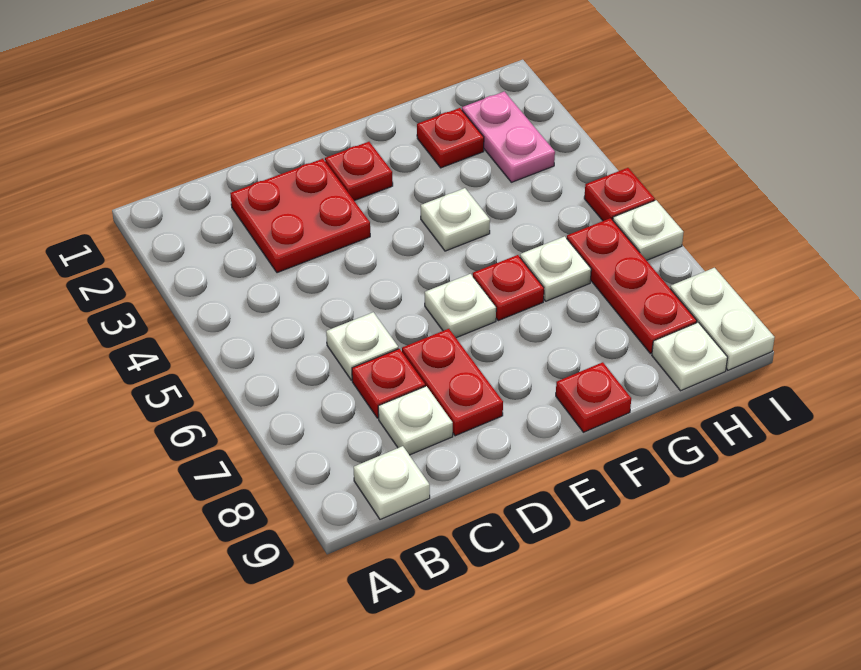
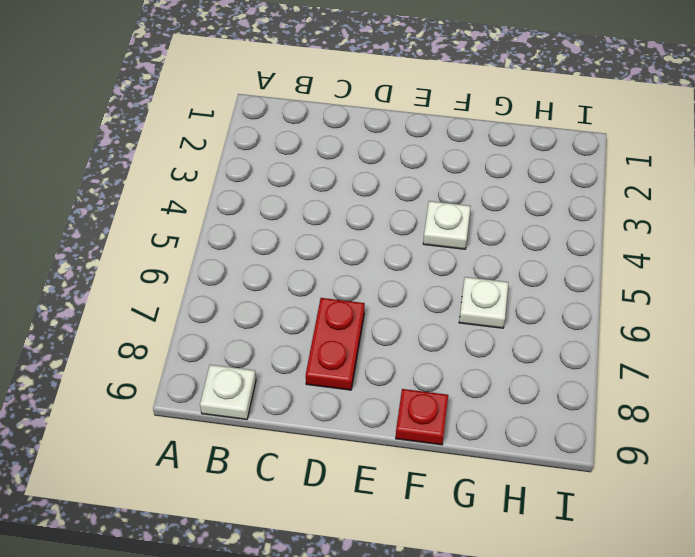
none -> red plate C2:D3 level 1
none -> white plate C6 level 1
none -> red plate C7 level 1

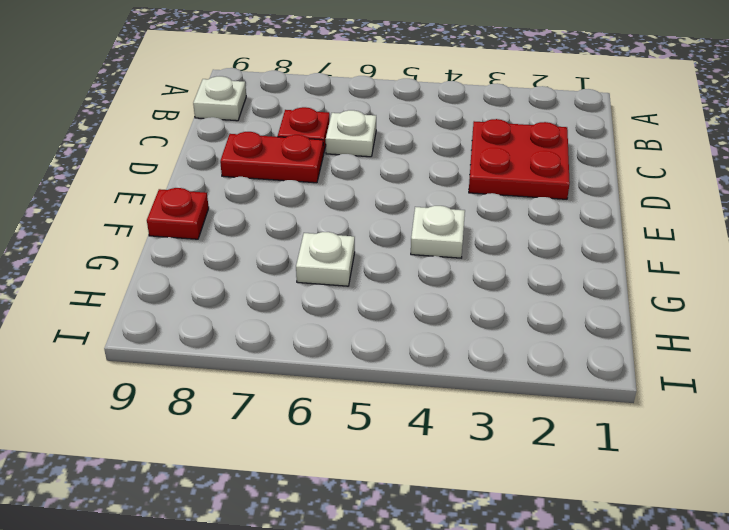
none -> white plate C8 level 1
none -> red plate E2 level 1
none -> white plate E6 level 1

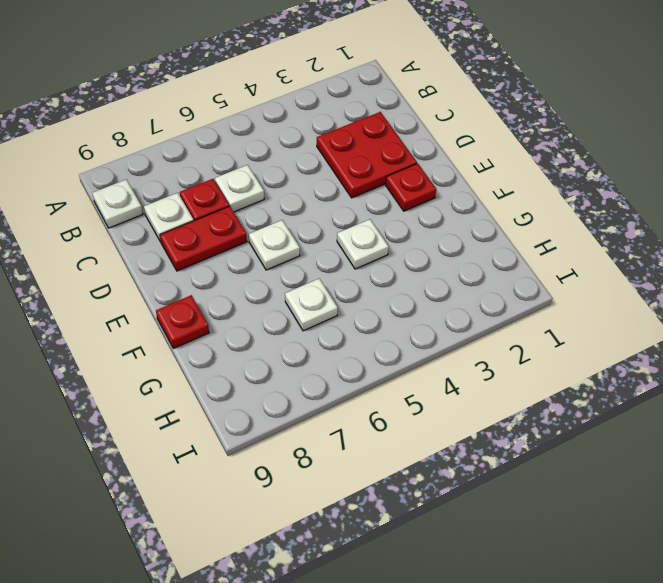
none -> red plate F6 level 1
none -> red plate G2 level 1
none -> pink plate H2:H3 level 1

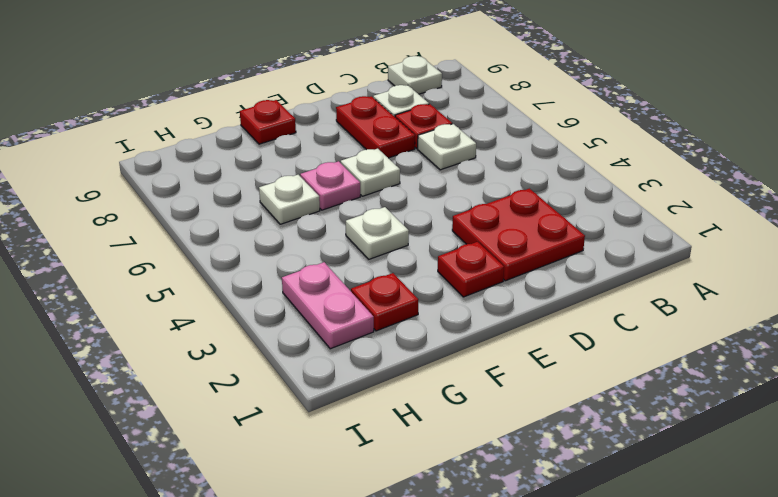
pink plate F6 level 1 -> red plate F6 level 1
none -> red plate H6:H8 level 1
none -> white plate H9 level 1
none -> red plate I5 level 1

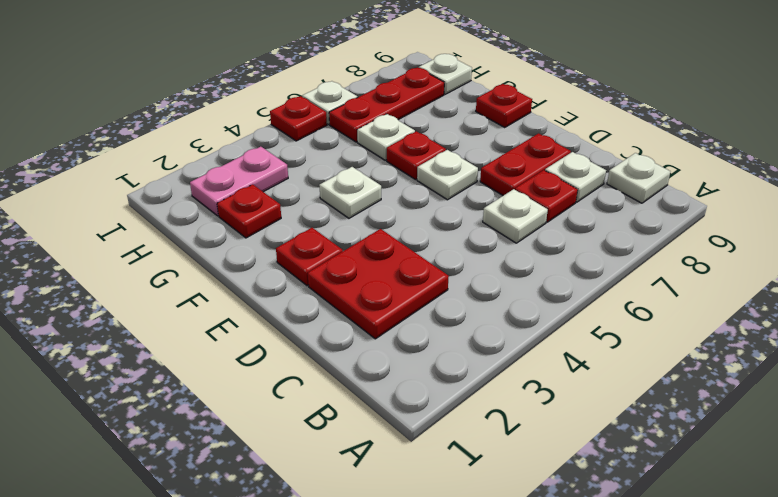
none -> white plate I8:I9 level 1

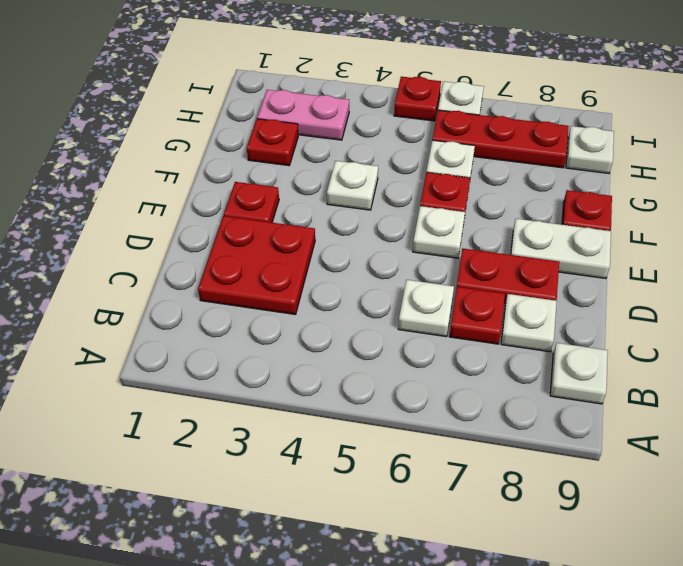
white plate E8:E9 level 1 -> white plate I8:I9 level 1

